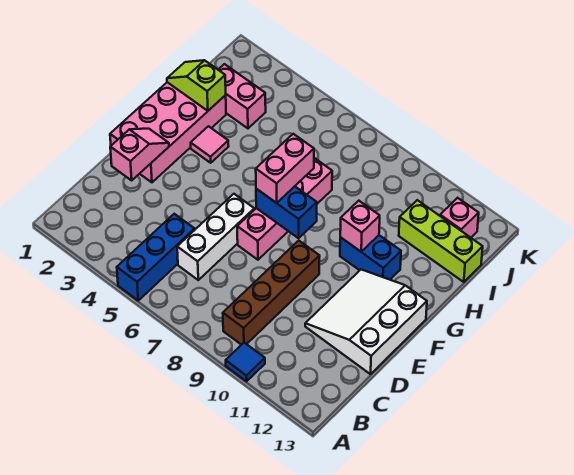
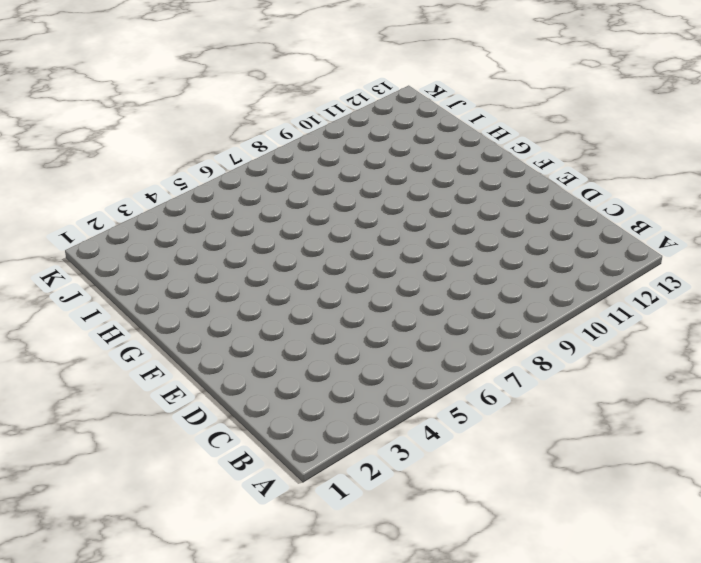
none -> blue brick A5:C5 level 1
none -> blue tile A10 level 1
none -> brown brick B9:E9 level 1

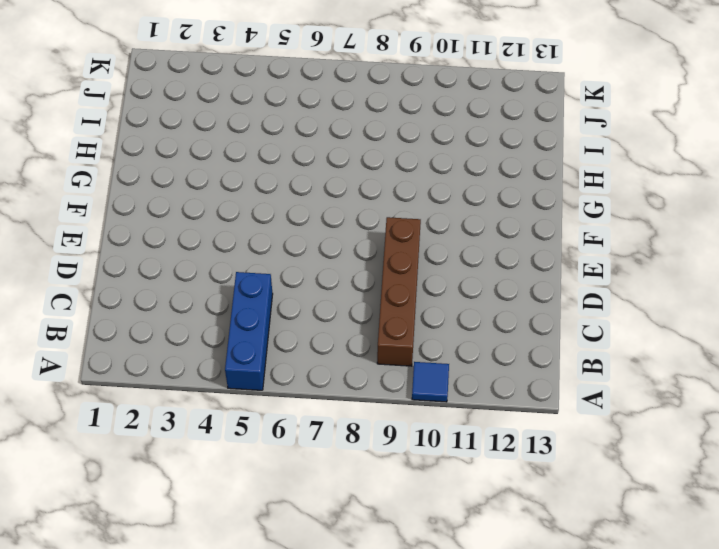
none -> white brick C6:E6 level 1
none -> white slope D11:F13 level 1 top 13
none -> pink brick E1:H2 level 1

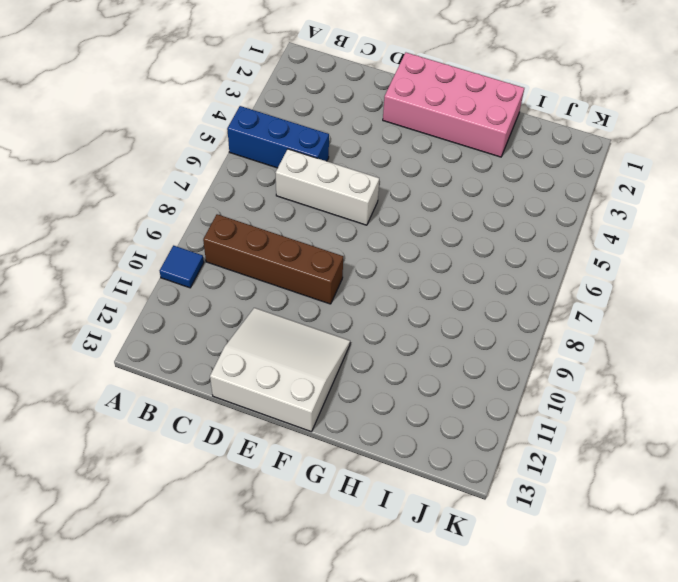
none -> pink brick E7:H7 level 1
none -> pink tile G3 level 1
none -> blue brick G10:G11 level 1

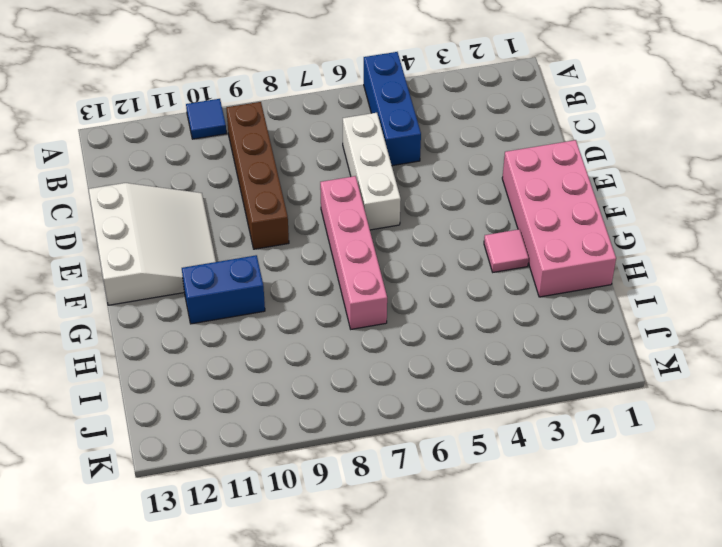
none -> pink brick I2:I3 level 1
none -> lime brick I11:I13 level 1
none -> pink brick J12 level 1

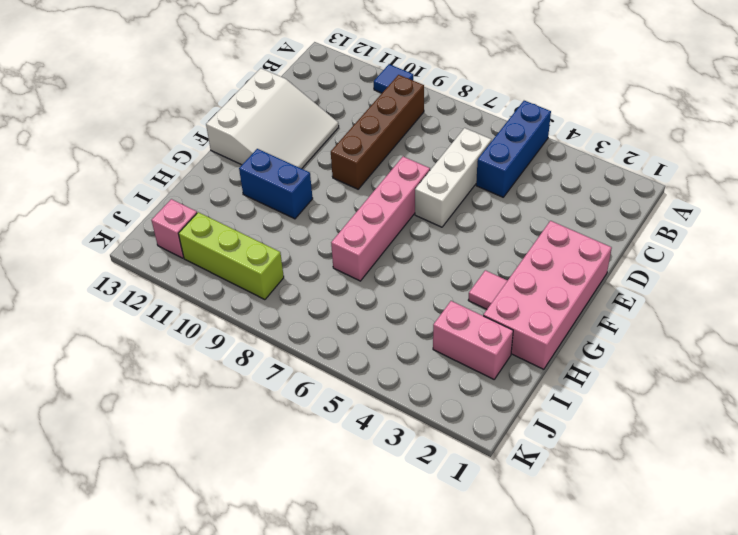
lime brick J9:J11 level 1 -> lime brick I11:I13 level 1
none -> pink slope D2:E2 level 2 top D
none -> blue brick F7:F8 level 2
none -> pink brick G10 level 2

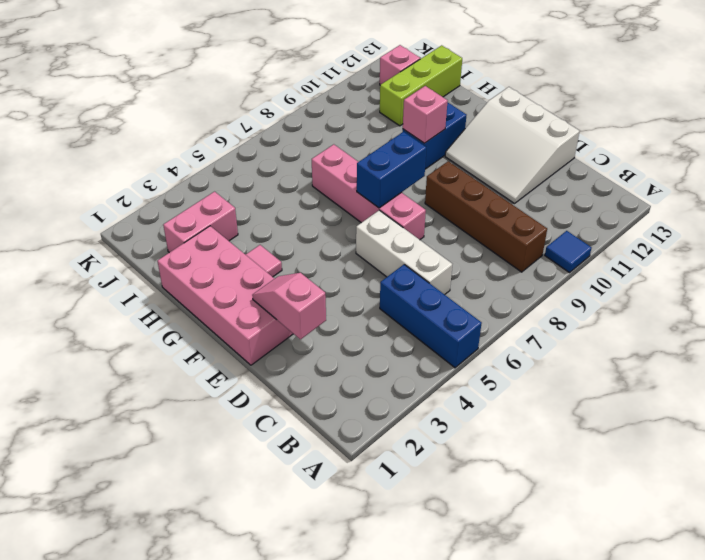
none -> lime slope H1:H2 level 2 top 2
none -> pink brick F7:G7 level 3

